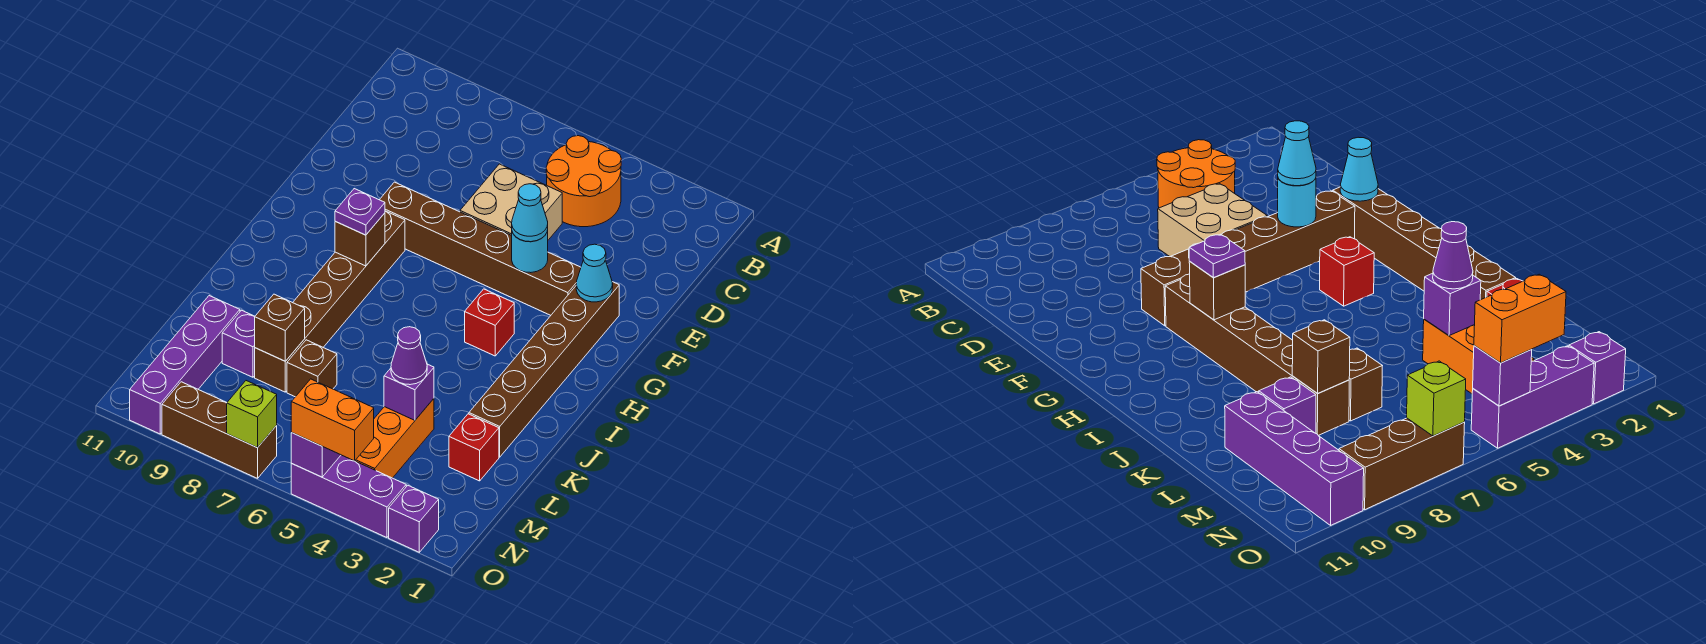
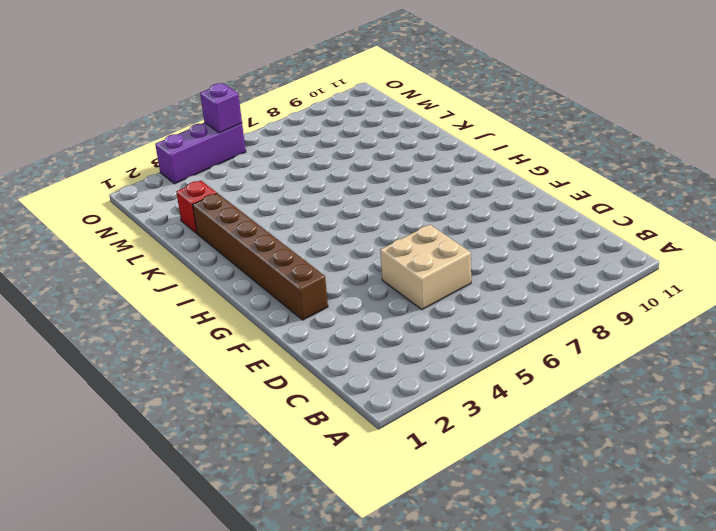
none -> orange round brick B4:C5 level 1
none -> brown brick F3:F8 level 1
none -> brown brick G8:L8 level 1

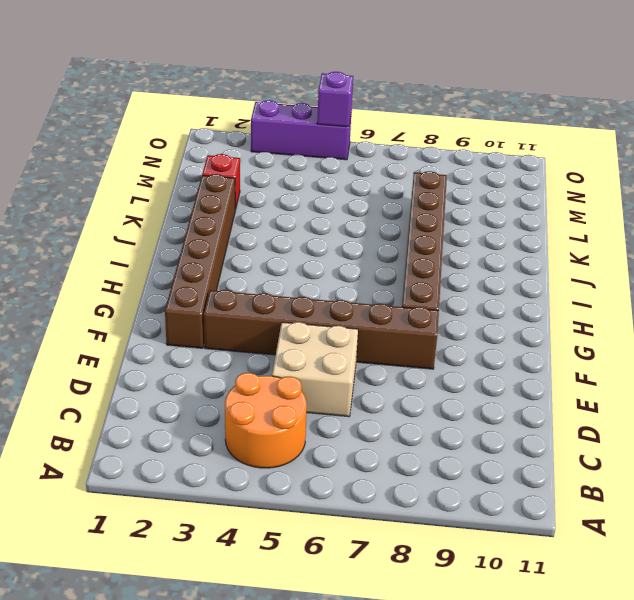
none -> red brick H4 level 1
none -> orange brick L4:N4 level 1
none -> brown brick L7 level 1

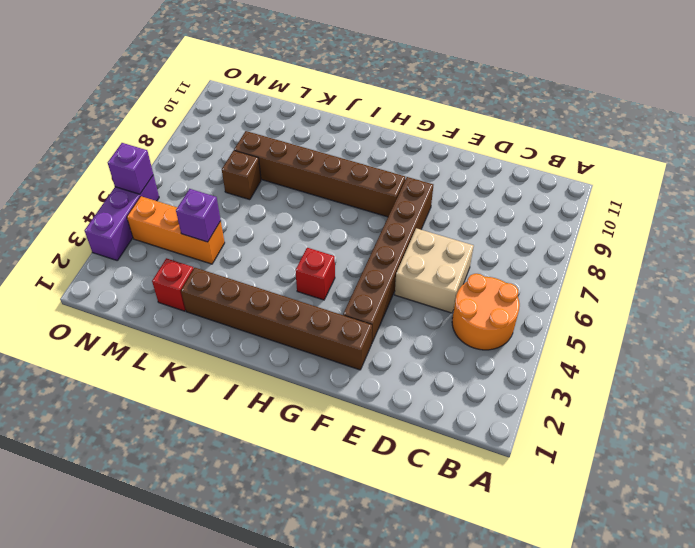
none -> purple brick L9 level 1
none -> purple brick L10:O10 level 1
none -> purple brick O2 level 1

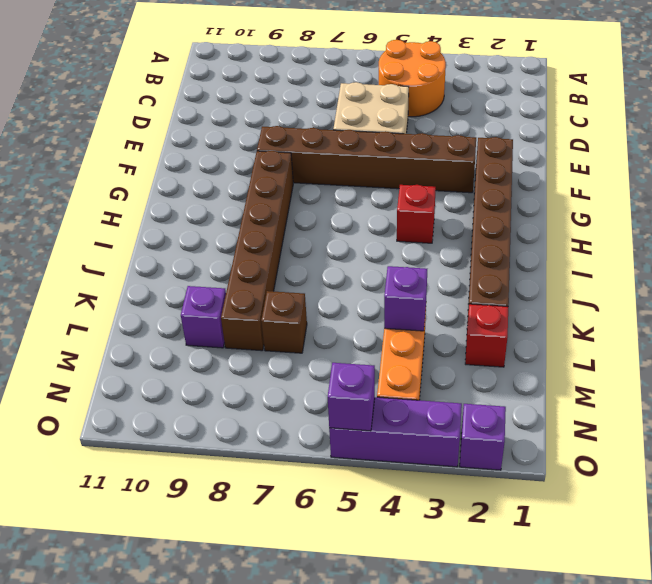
none -> purple brick L10:O10 level 1
none -> brown brick O7:O9 level 1
none -> cyan cone F2 level 2

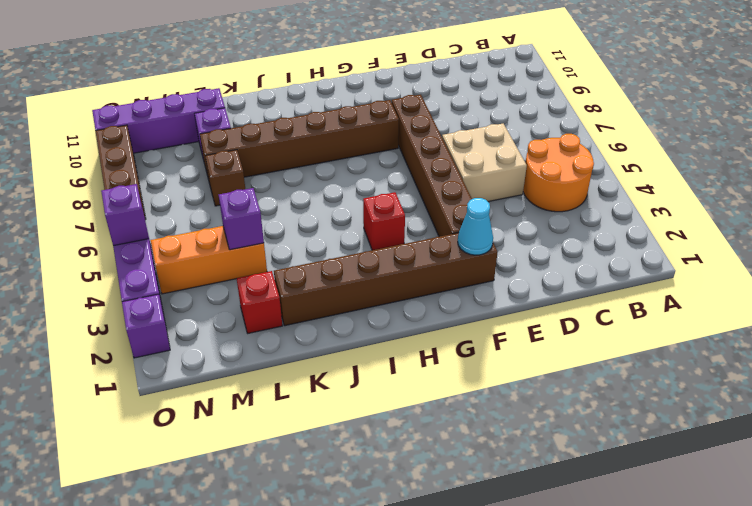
none -> cyan round brick F4 level 2
none -> brown brick H8 level 2
none -> brown brick L8 level 2

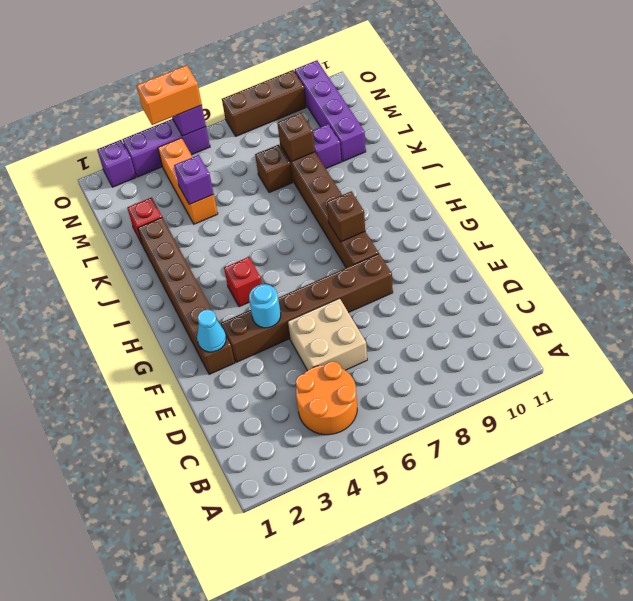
none -> lime brick O7 level 2
none -> cyan cone F4 level 3
none -> purple plate H8 level 3

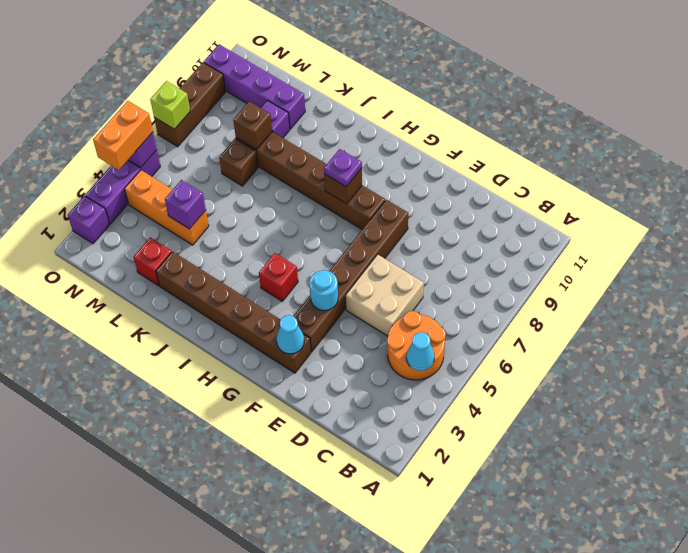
cyan cone B4 level 2 -> cyan cone F4 level 3
none -> purple cone L4 level 3

